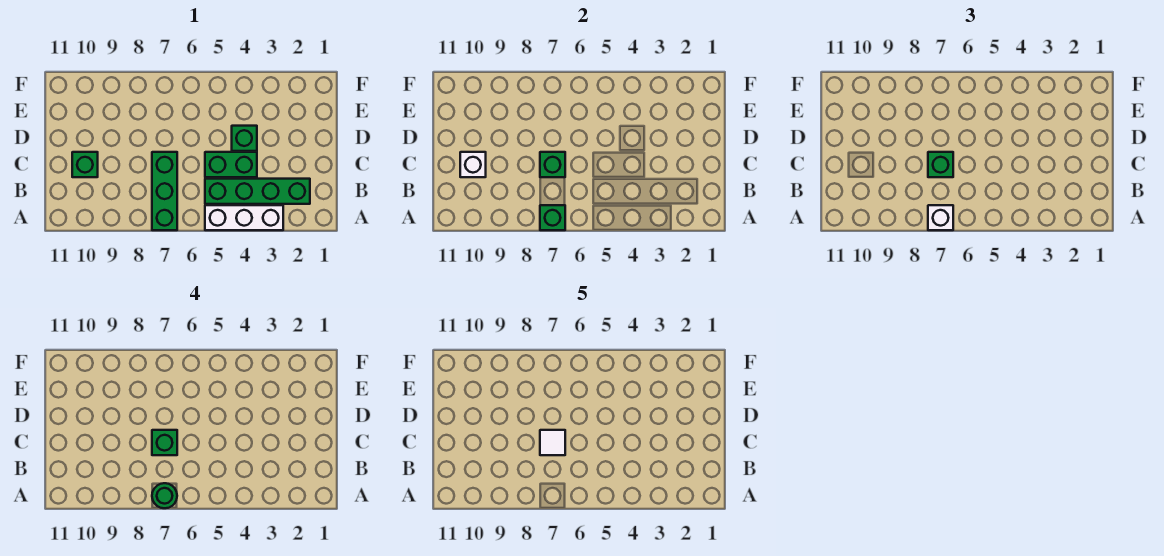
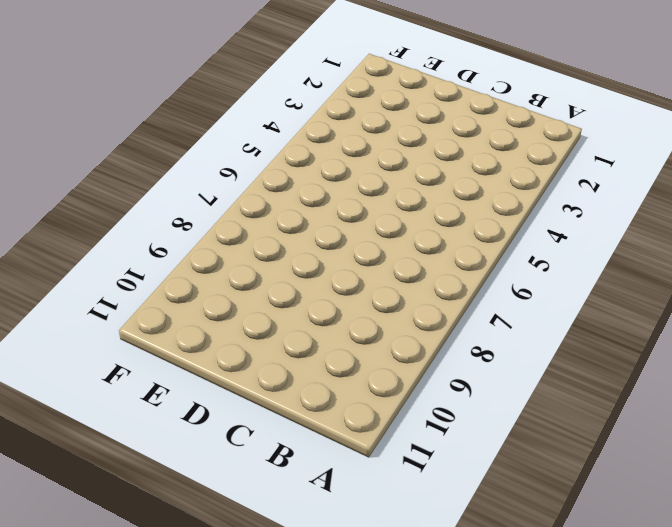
none -> white brick A3:A5 level 1
none -> green brick A7:C7 level 1
none -> green brick B2:B5 level 1

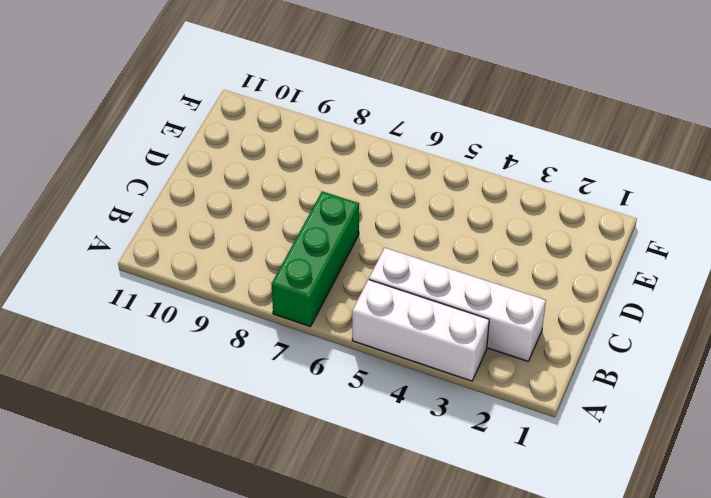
white brick B2:B5 level 1 -> green brick B2:B5 level 1
none -> green brick C4:C5 level 1
none -> green brick C10 level 1
none -> green brick D4 level 1

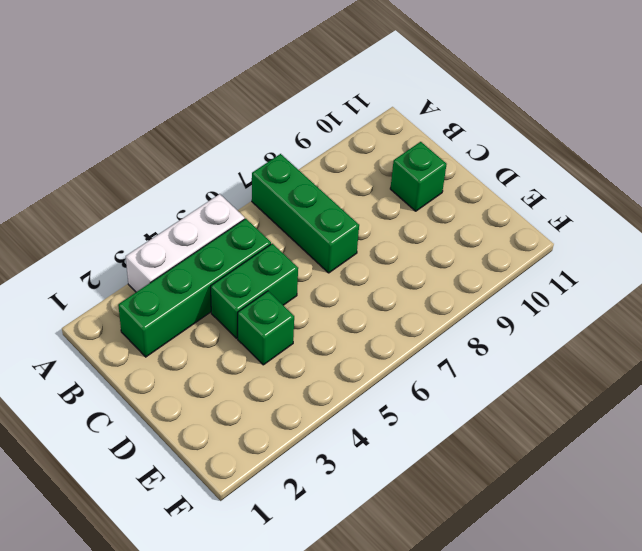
none -> green brick A7 level 2
none -> green brick C7 level 2
none -> white brick C10 level 2

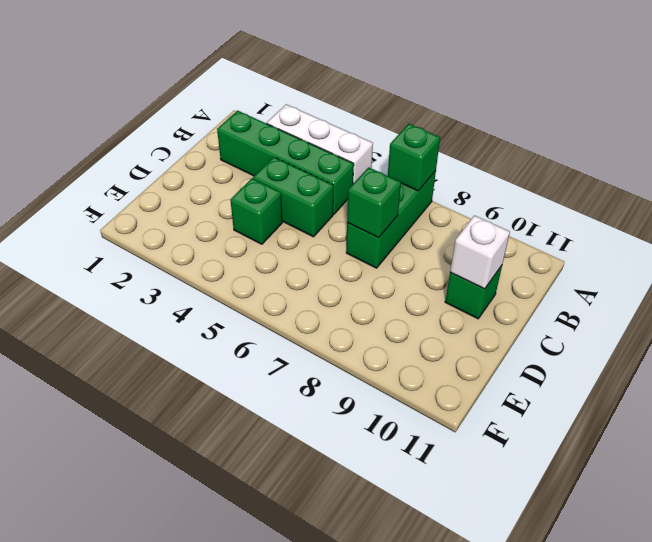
none -> white brick A7 level 3
none -> green brick C7 level 3
none -> green round brick A7 level 4

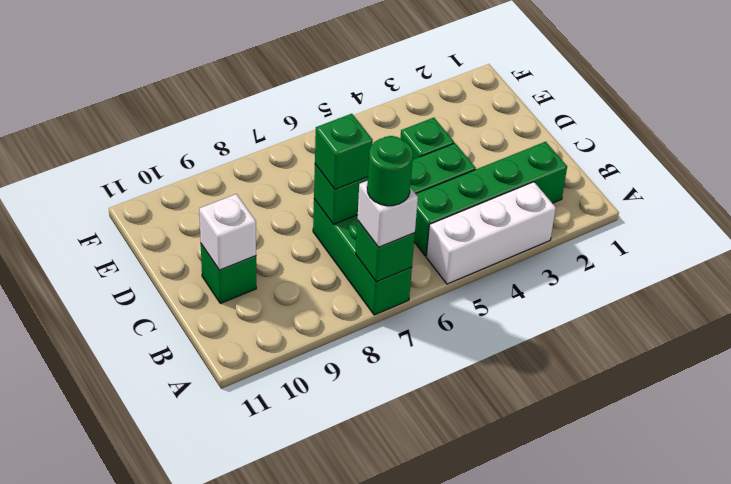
none -> green brick C7 level 4
none -> white tile C7 level 5

